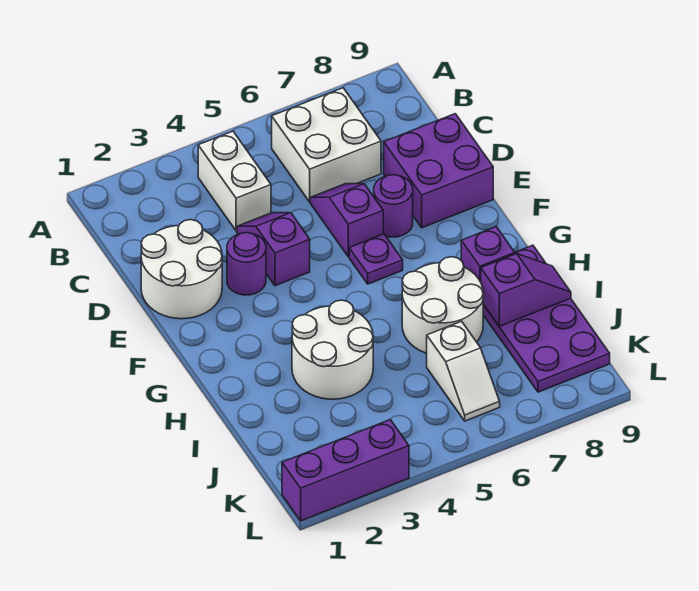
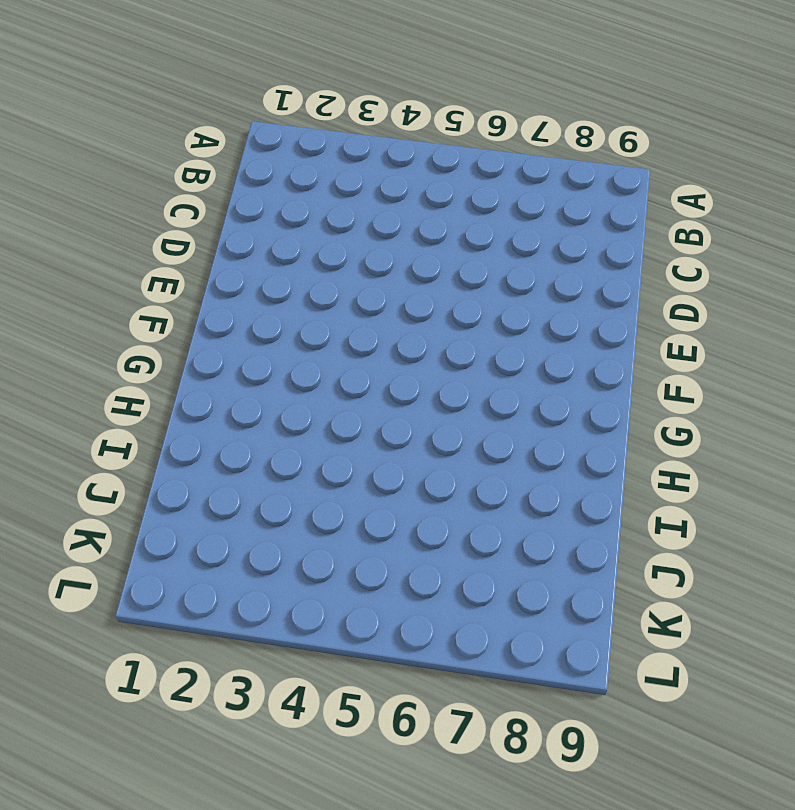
none -> white brick B4:C4 level 1
none -> white brick B6:C7 level 1
none -> white round brick D1:E2 level 1

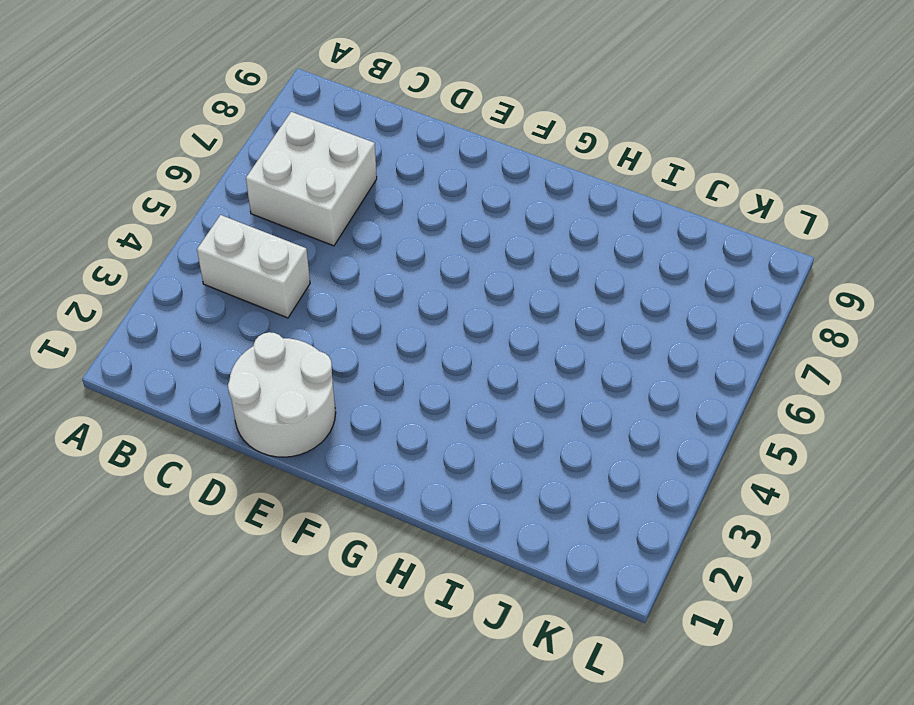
none -> purple slope D4:E4 level 1 top E
none -> purple slope D6:E6 level 1 top E
none -> purple brick D8:E9 level 1

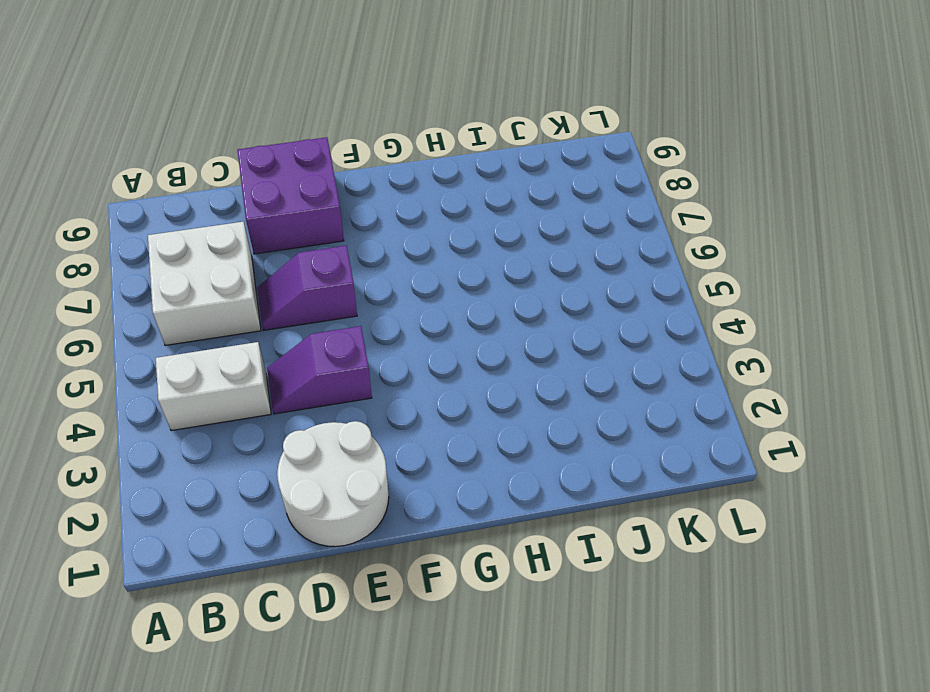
none -> purple round brick E3 level 1
none -> purple round brick E7 level 1
none -> purple plate F6 level 1

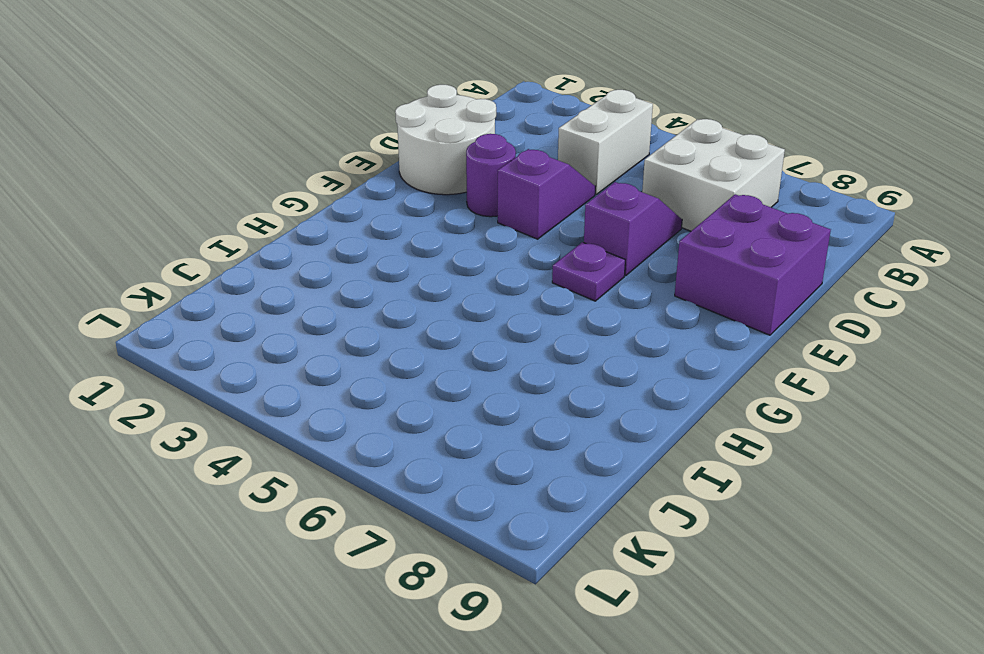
none -> purple round brick E7 level 1
none -> white round brick H3:I4 level 1
none -> white round brick H6:I7 level 1

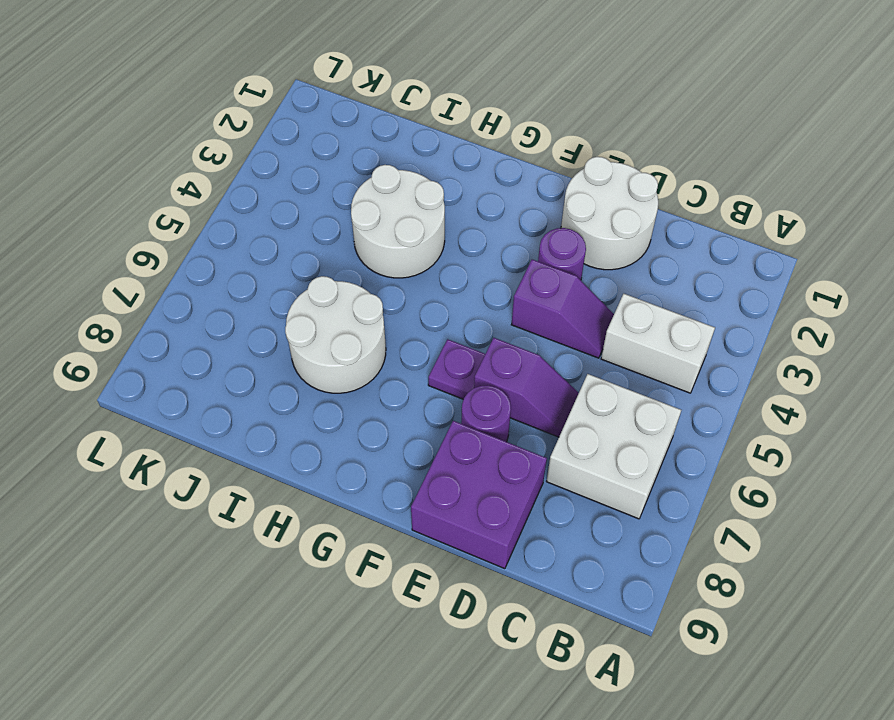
none -> purple plate H8:K9 level 1
none -> white slope J6:K6 level 1 top J
none -> purple brick L1:L3 level 1

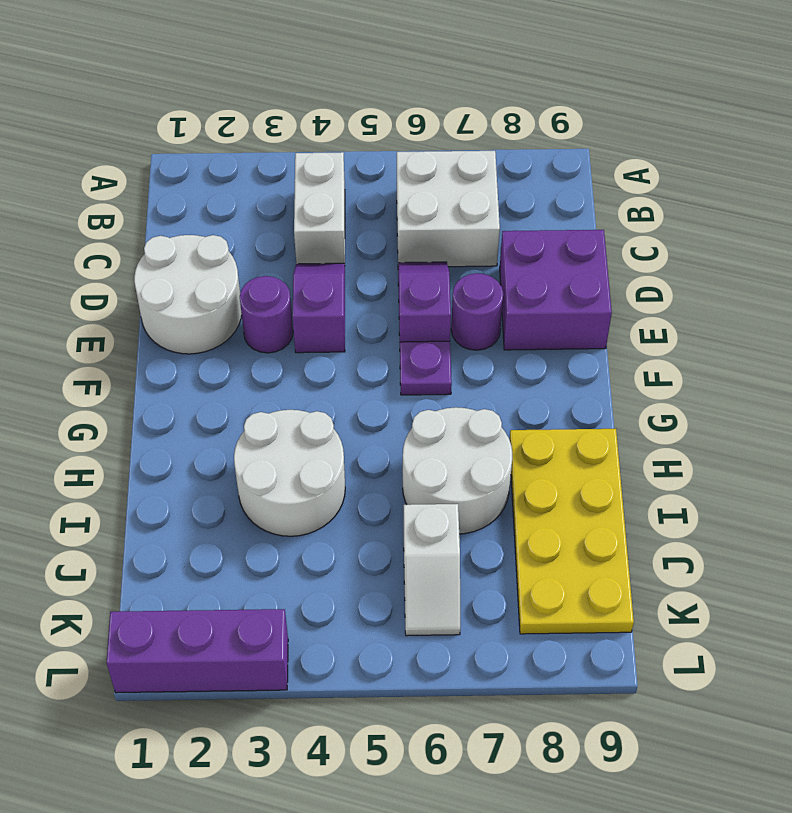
yellow plate H8:K9 level 1 -> purple plate H8:K9 level 1
none -> purple brick H8 level 2
none -> purple slope I8:I9 level 2 top 8

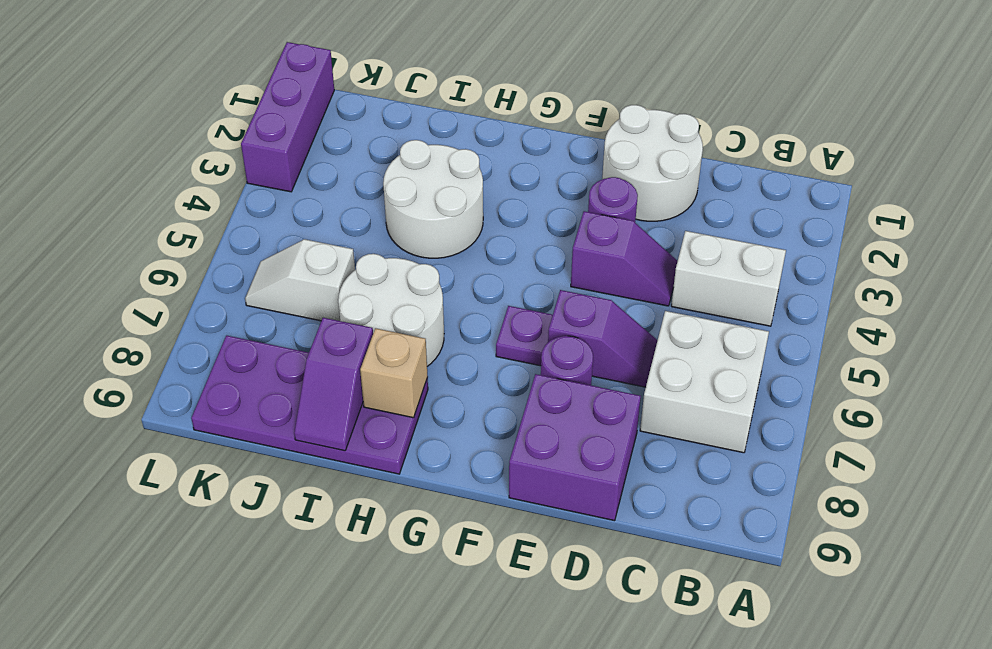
tan brick H8 level 2 -> purple brick H8 level 2

